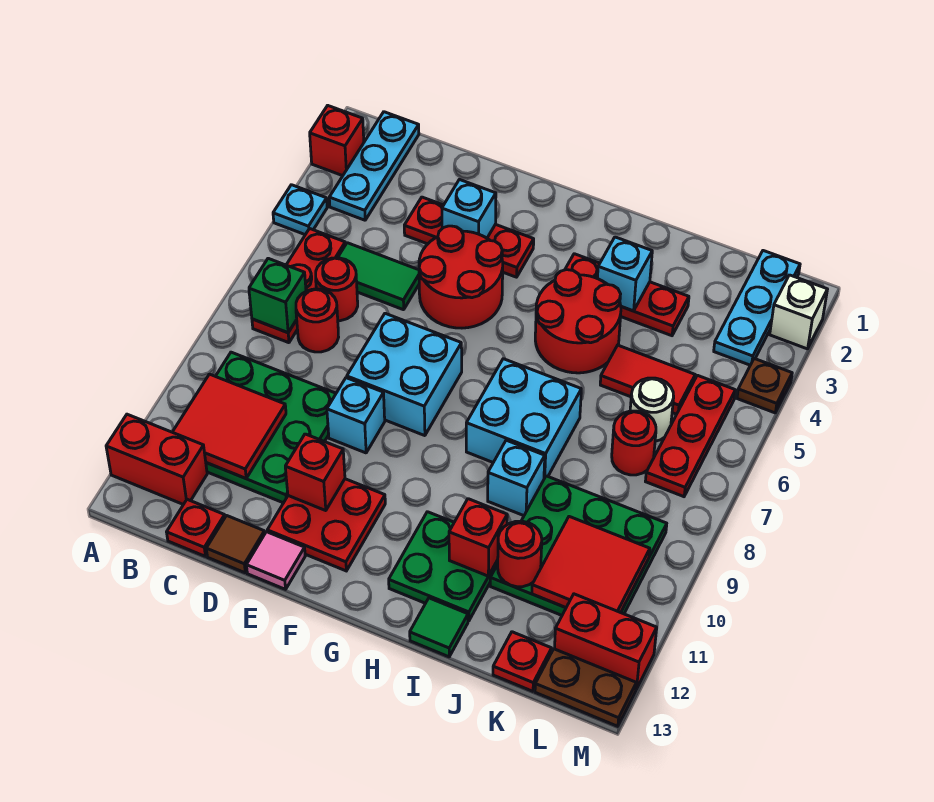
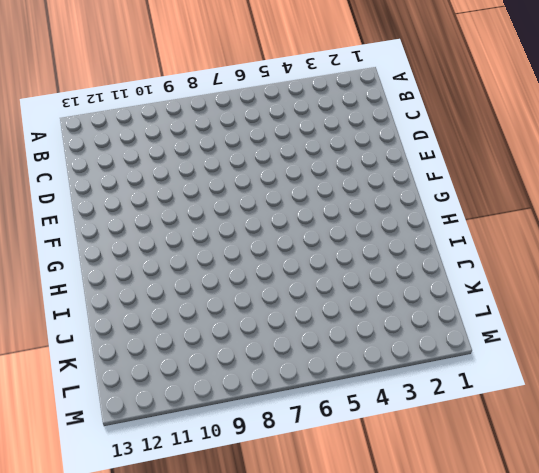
none -> red brick A2 level 1
none -> cyan plate A4 level 1
none -> red brick A12:B12 level 1
none -> cyan plate B1:B3 level 1

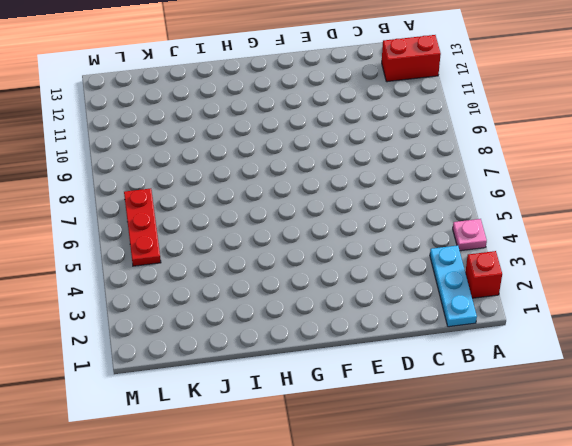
pink plate A4 level 1 -> cyan plate A4 level 1
none -> red plate B5:B7 level 1
none -> green plate B9:D11 level 1
none -> green tile C5:D5 level 1
none -> red round brick C6 level 1

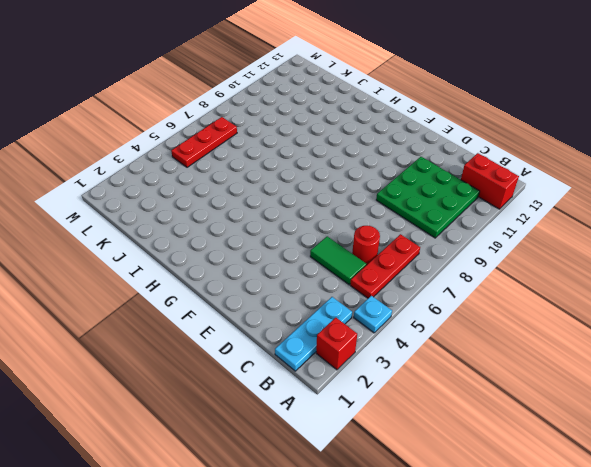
none -> red round brick C7 level 1
none -> red plate C13 level 1
none -> red plate D3:F3 level 1
none -> brown tile D13 level 1

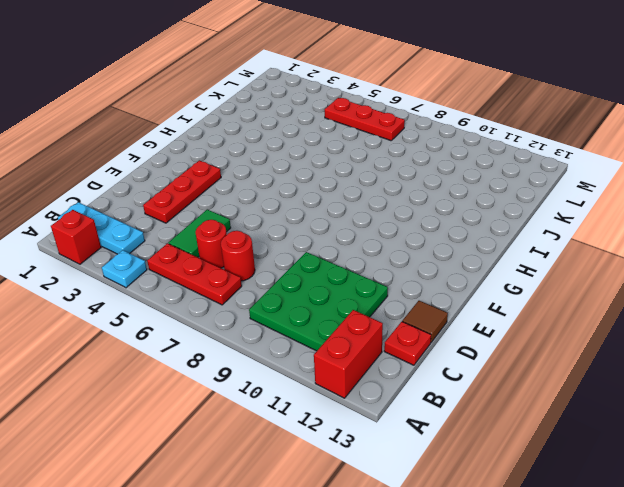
none -> red round brick E4:F5 level 1
none -> cyan brick E7:F8 level 1
none -> cyan brick E9 level 1
none -> red plate E11:F12 level 1

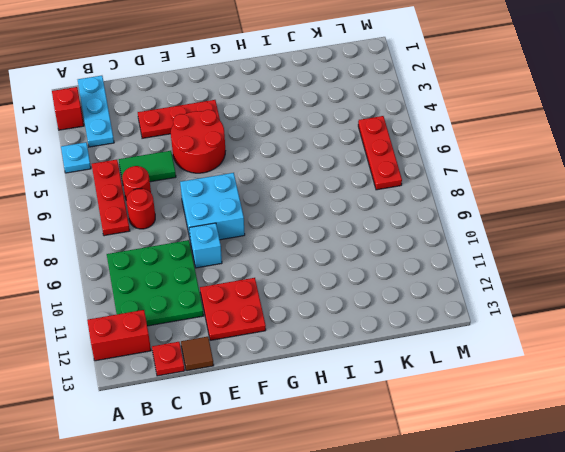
none -> pink tile E13 level 1
none -> red plate H3:J3 level 1
none -> red round brick H4:I5 level 1
none -> cyan brick H7:I8 level 1

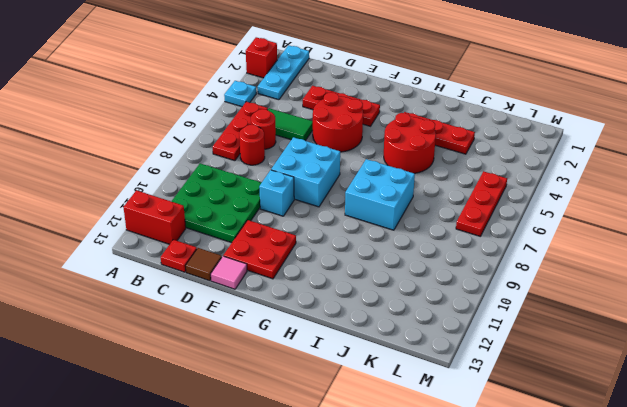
none -> green plate H11:I12 level 1
none -> cyan brick I9 level 1
none -> green tile I13 level 1
none -> red tile J5:K5 level 1

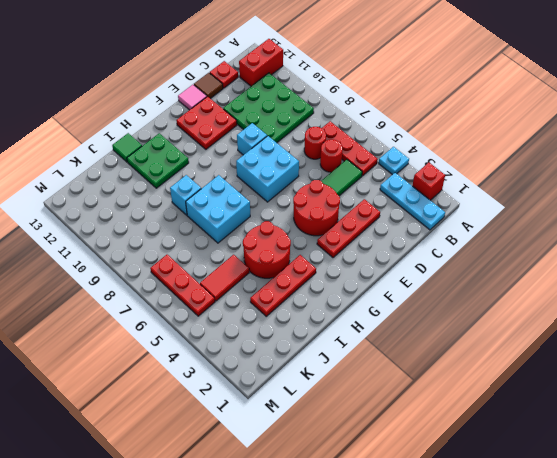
none -> green plate J9:L11 level 1
none -> white round brick K6 level 1
none -> red round brick K7 level 1
none -> red plate K13 level 1

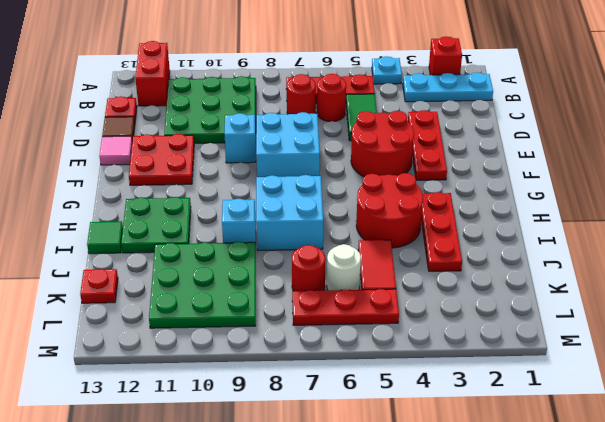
none -> cyan plate L1:L3 level 1
none -> red brick L12:M12 level 1
none -> brown plate L13:M13 level 1
none -> white brick M2 level 1

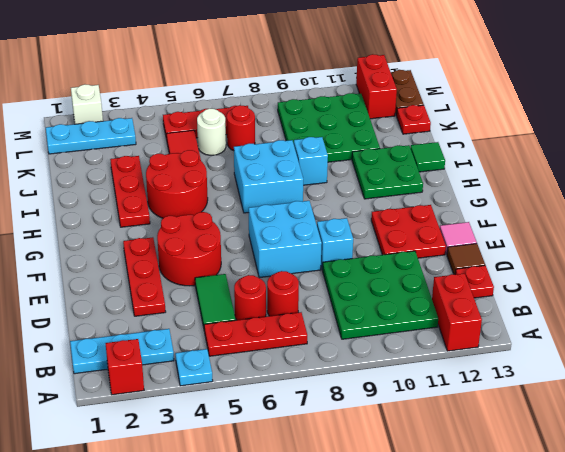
none -> brown plate M4 level 1
none -> green brick B7 level 2
none -> red tile B10:C11 level 2
none -> cyan brick E3 level 2

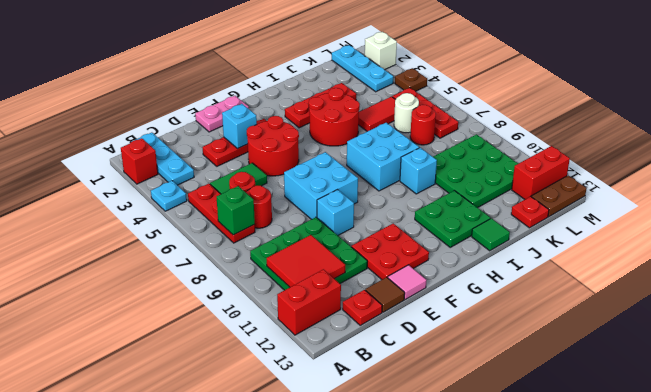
pink plate E1:F1 level 1 -> none
none -> red brick E11 level 2
none -> cyan brick I3 level 2
none -> red brick I11 level 2
none -> red round brick J11 level 2

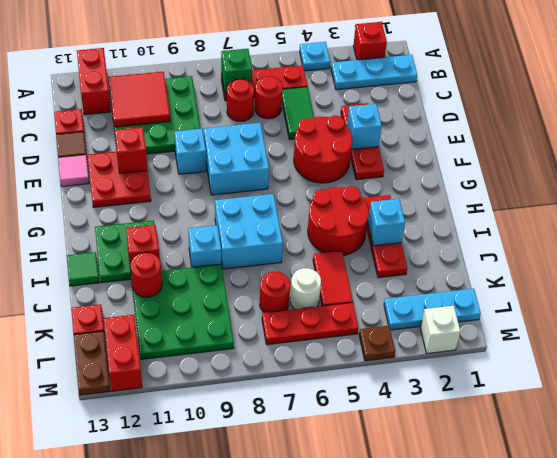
none -> red tile K10:L11 level 2

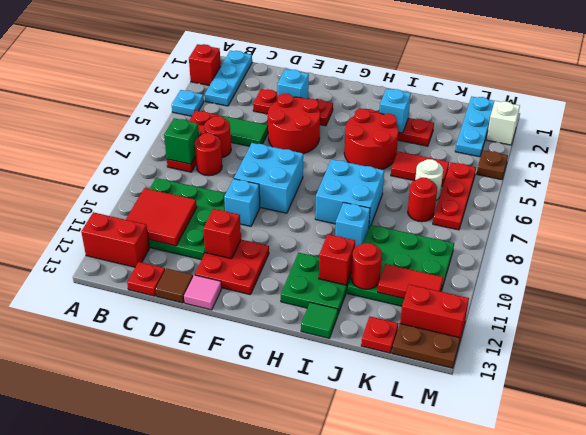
red tile K11:L11 level 2 -> red tile K10:L11 level 2

